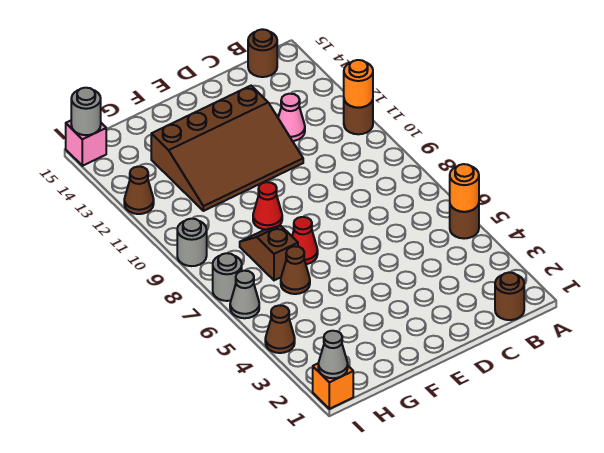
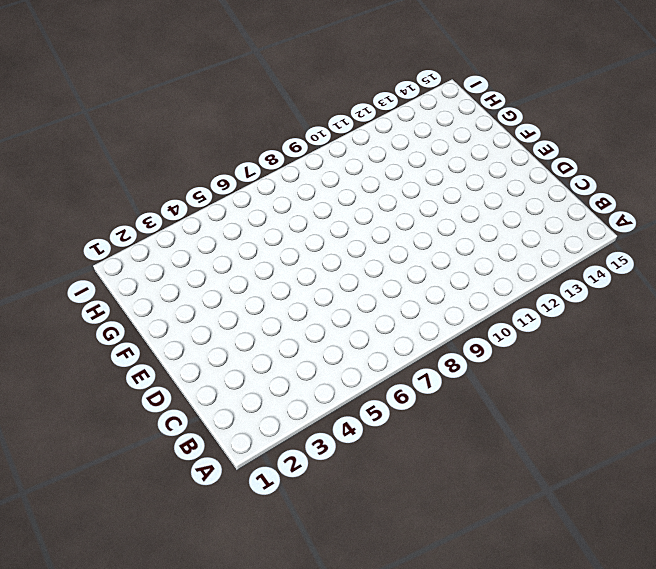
none -> brown round brick A5 level 1
none -> brown round brick A11 level 1
none -> brown round brick B1 level 1

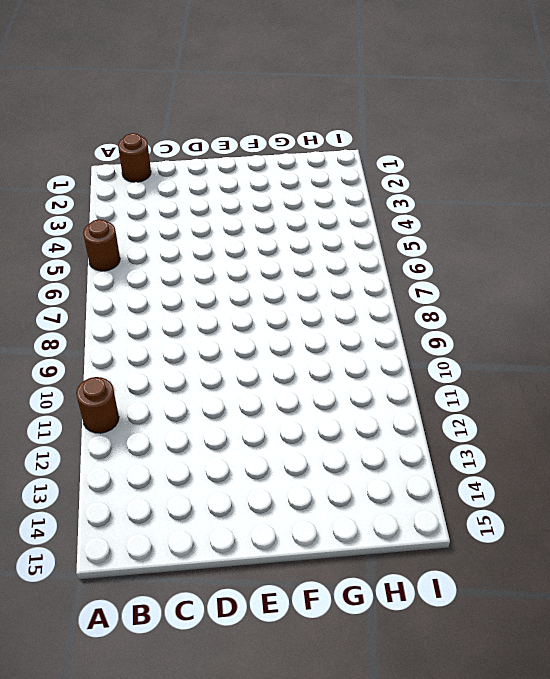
none -> brown round brick B15 level 1
none -> pink cone C12 level 1
none -> brown slope D11:G13 level 1 top 13

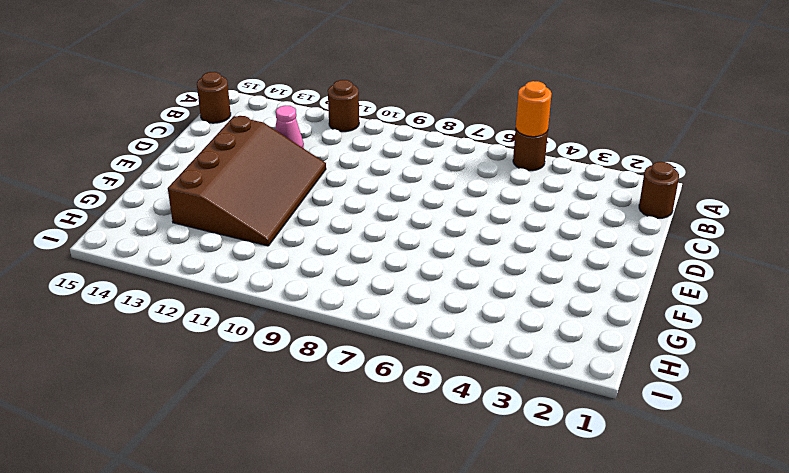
none -> red cone F7 level 1
none -> red cone F9 level 1
none -> brown cone G6 level 1

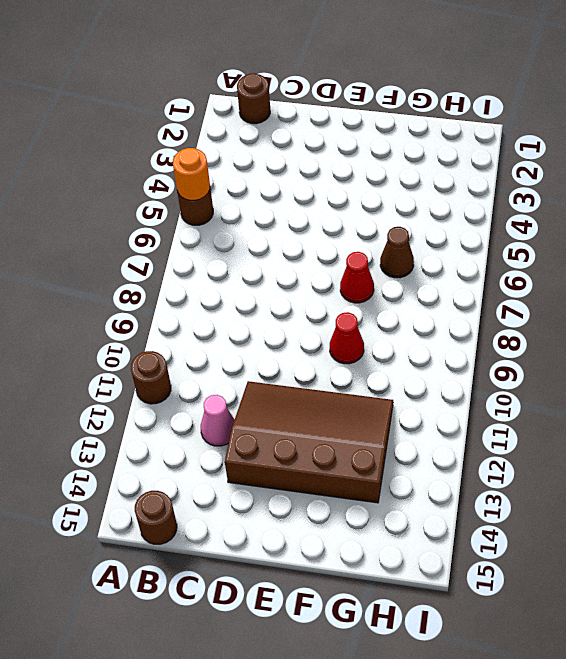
none -> brown slope G7:G8 level 1 top 7
none -> orange brick I1 level 1
none -> brown cone I4 level 1

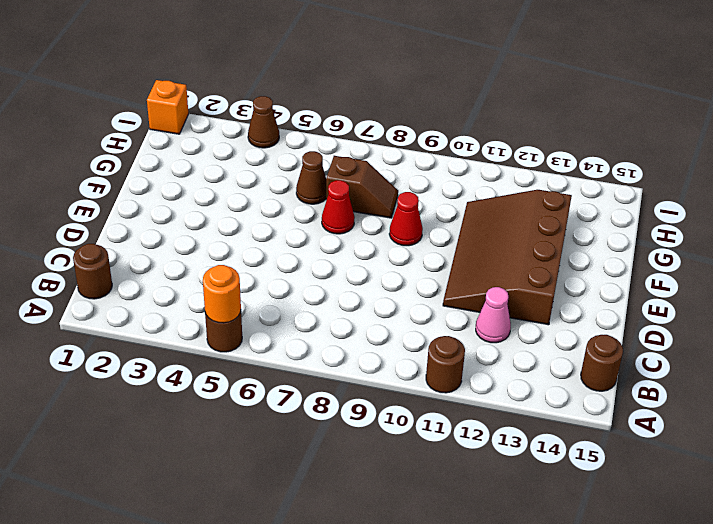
none -> grey cone I6 level 1
none -> grey round brick I7 level 1
none -> grey round brick I9 level 1

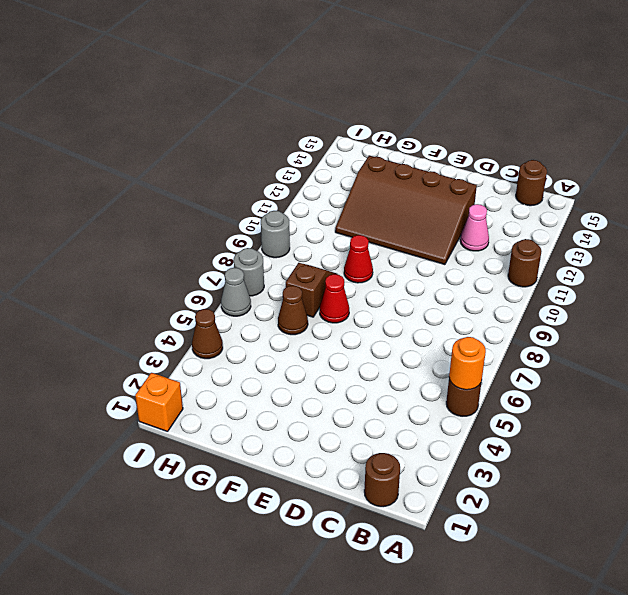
none -> brown cone I12 level 1
none -> pink brick I15 level 1
none -> orange round brick A11 level 2

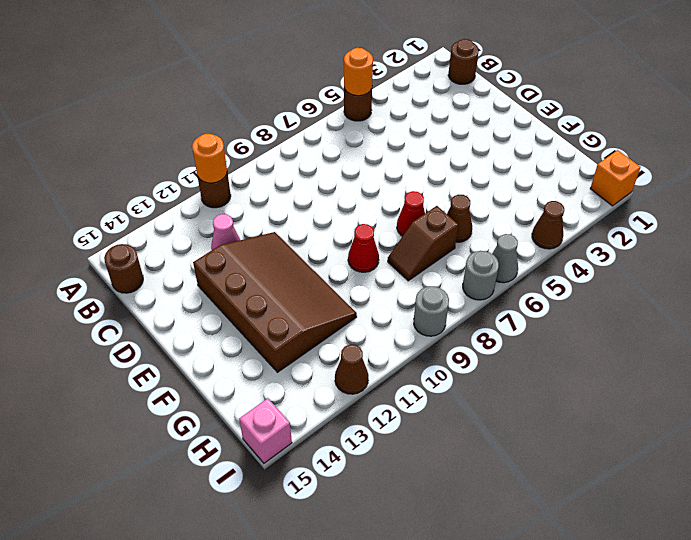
none -> grey cone I1 level 2
none -> grey round brick I15 level 2

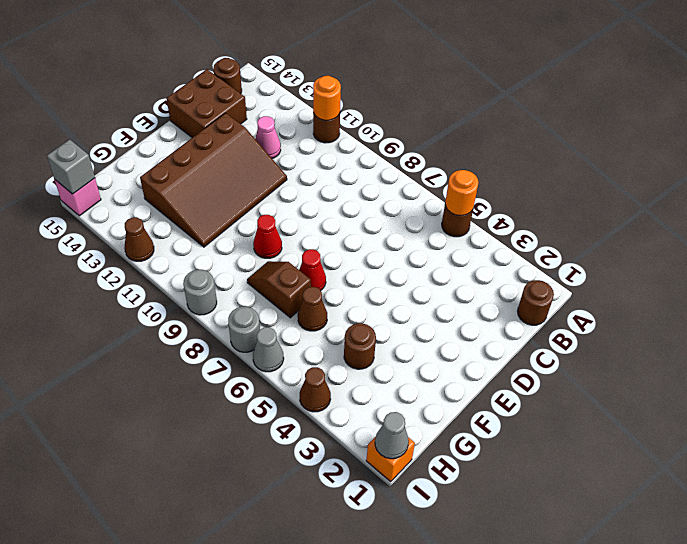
brown brick C14:D15 level 1 -> none
brown round brick G4 level 1 -> none
grey brick I15 level 2 -> grey round brick I15 level 2

